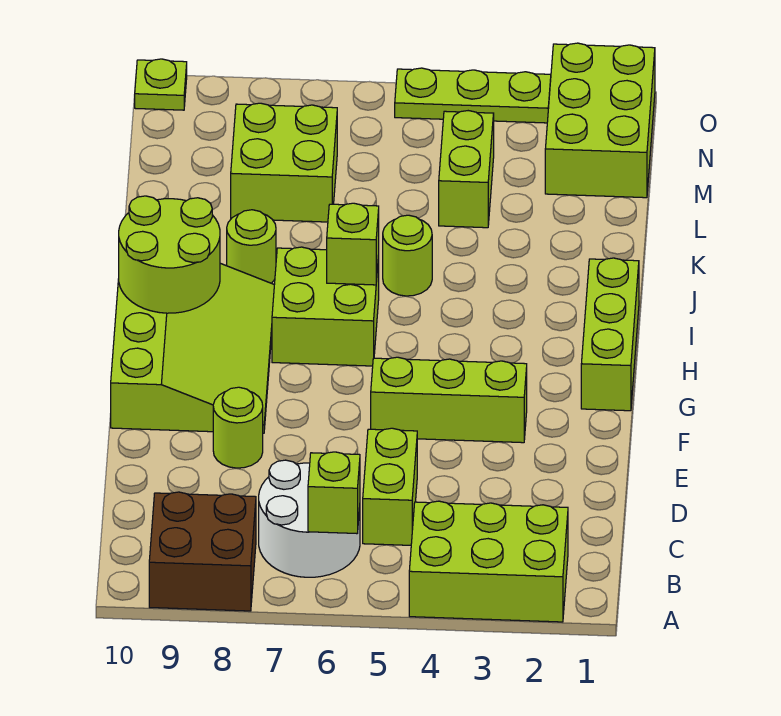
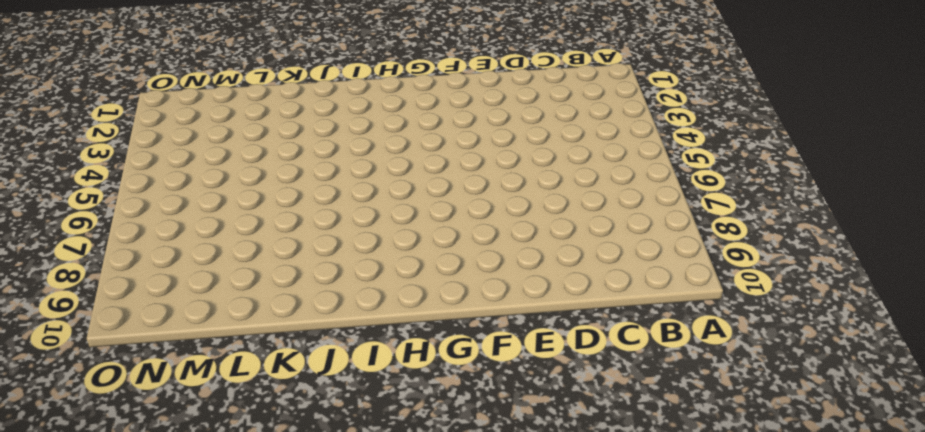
none -> lime brick A2:B4 level 1
none -> brown brick A8:B9 level 1
none -> white round brick B6:C7 level 1

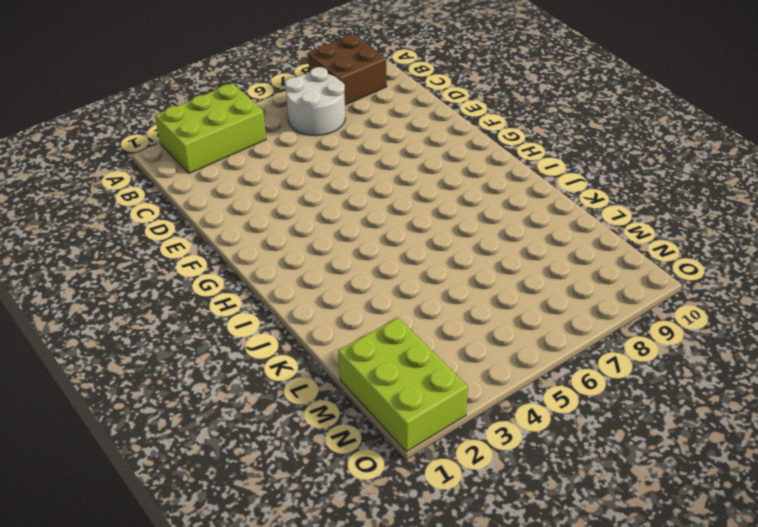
none -> lime brick C5:D5 level 1
none -> lime round brick E8 level 1
none -> lime brick F3:F5 level 1

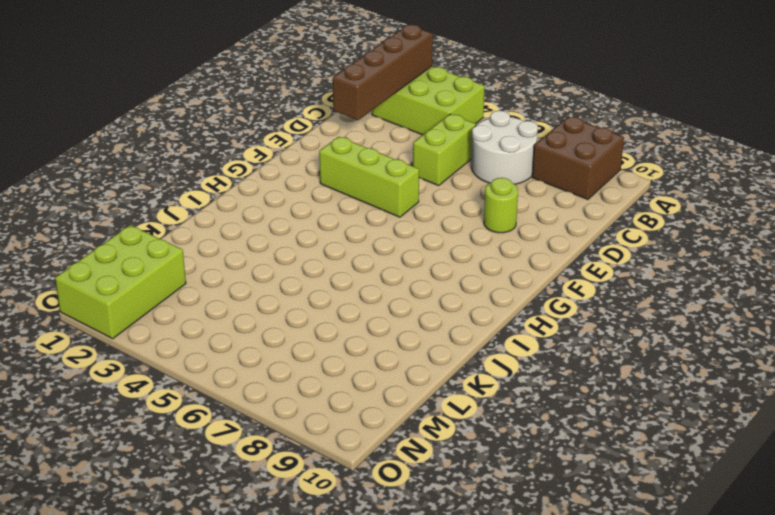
brown brick A2:D2 level 2 -> none
none -> lime slope F8:I10 level 1 top 10
none -> lime brick G1:I1 level 1
none -> lime brick H6:I7 level 1

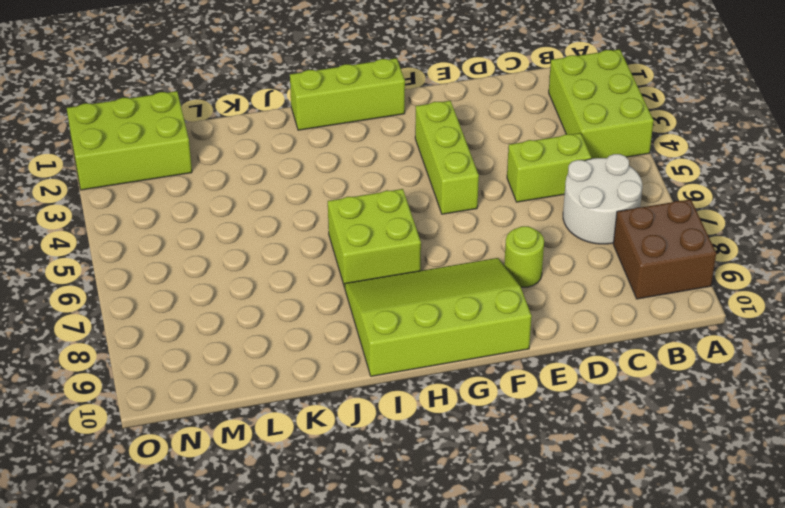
none -> lime round brick J5 level 1
none -> lime round brick J8 level 1
none -> lime brick L4:M4 level 1

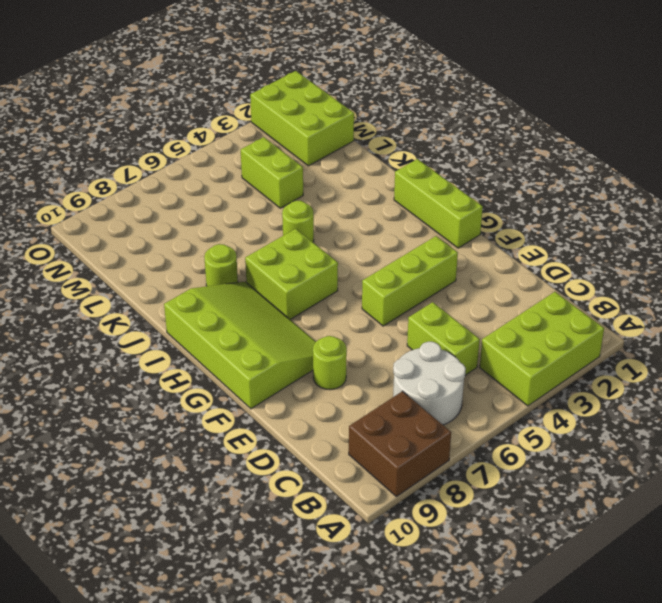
none -> lime brick L7:M8 level 1
none -> lime plate O3:O5 level 1
none -> lime plate O10 level 1

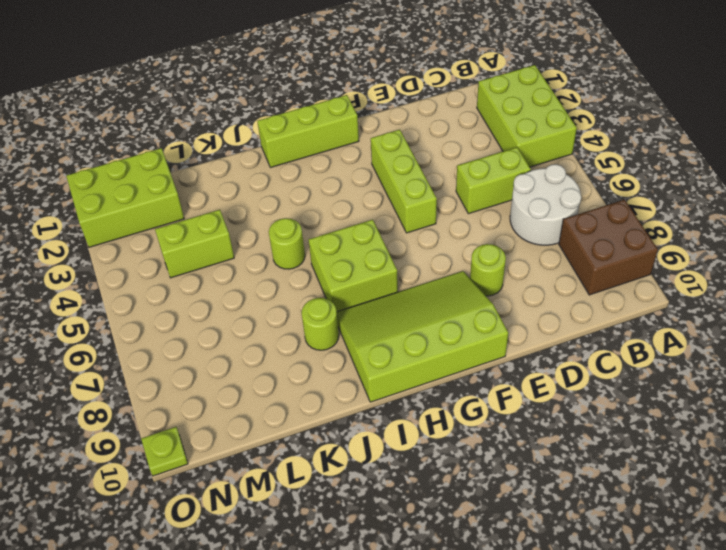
none -> lime brick L7:M8 level 1
none -> lime plate O3:O5 level 1
none -> lime brick B6 level 2

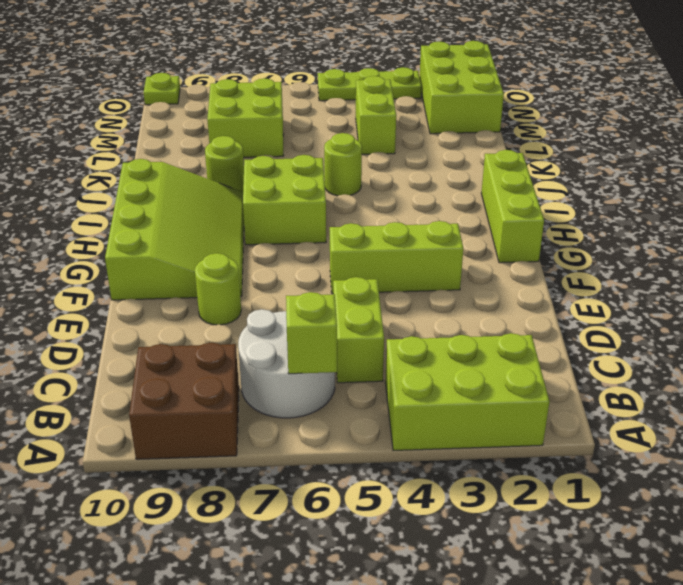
none -> lime round brick H9:I10 level 2
none -> lime brick I6 level 2

